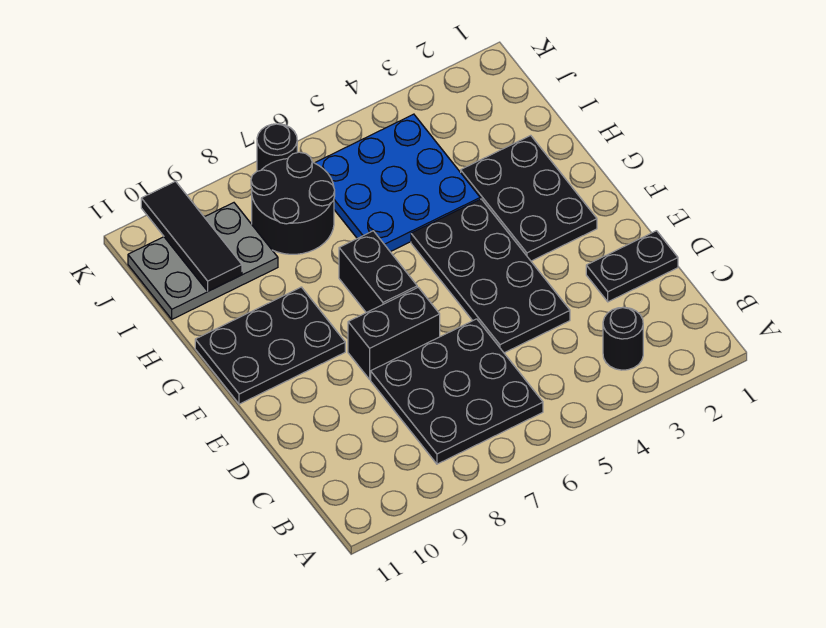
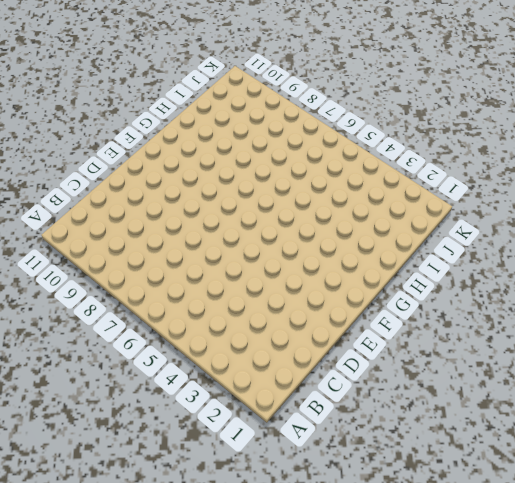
none -> black round brick B3 level 1
none -> black plate B6:D8 level 1
none -> black plate D1:D2 level 1

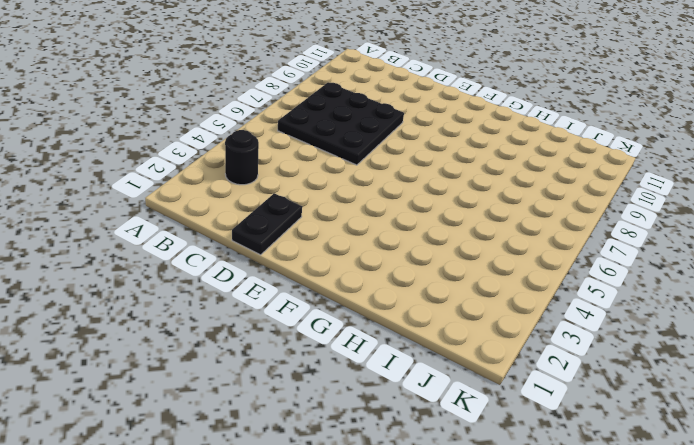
none -> black plate D4:G5 level 1
none -> black brick E7:E8 level 1
none -> black plate F2:H3 level 1

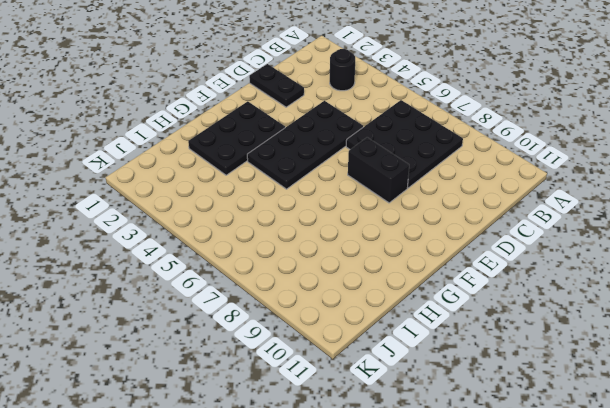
none -> black brick F7:G7 level 1
none -> black plate F9:G11 level 1
none -> blue plate H4:J6 level 1

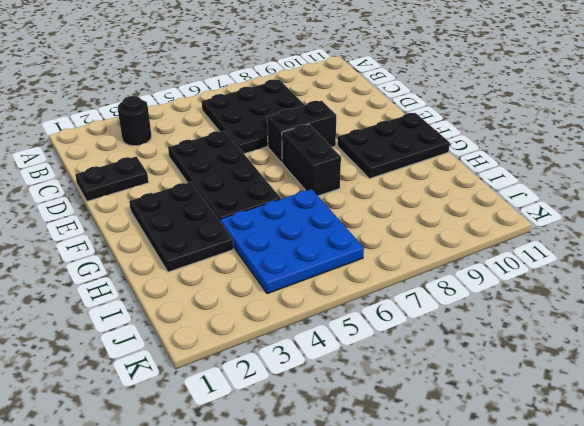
none -> black round brick I7:J8 level 1
none -> grey plate I9:J11 level 1
none -> black round brick K7 level 1

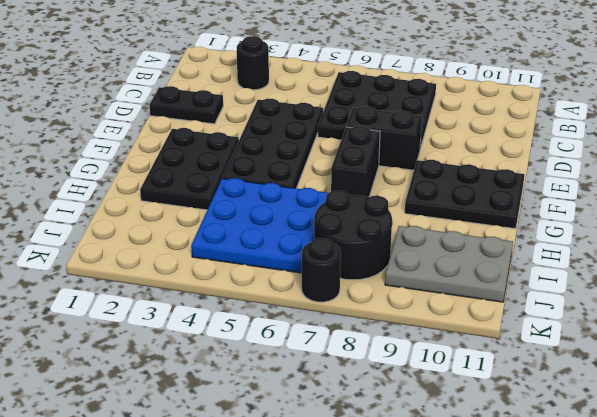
none -> black tile I10:K10 level 2

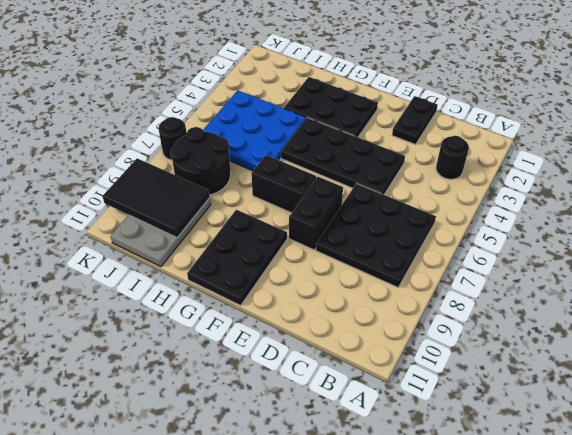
black tile I9:K10 level 2 -> black tile I10:K10 level 2

